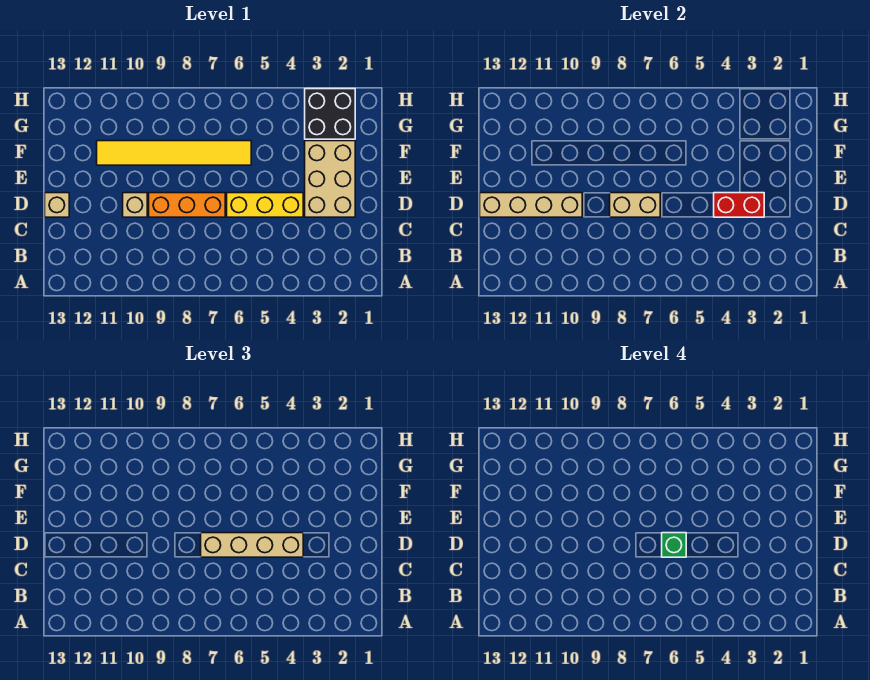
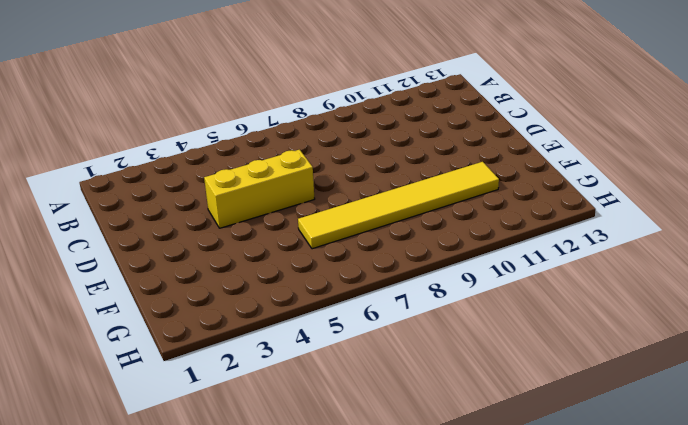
none -> tan brick D2:F3 level 1
none -> orange brick D7:D9 level 1
none -> tan brick D10 level 1

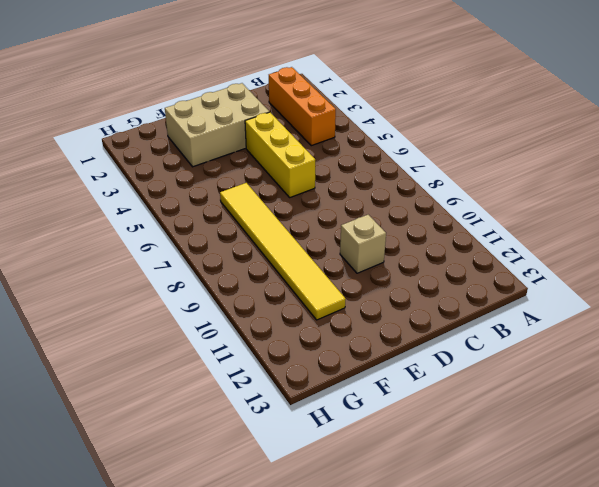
orange brick B2:B4 level 1 -> orange brick D7:D9 level 1
none -> tan brick D13 level 1
none -> black brick G2:H3 level 1
none -> red brick D3:D4 level 2

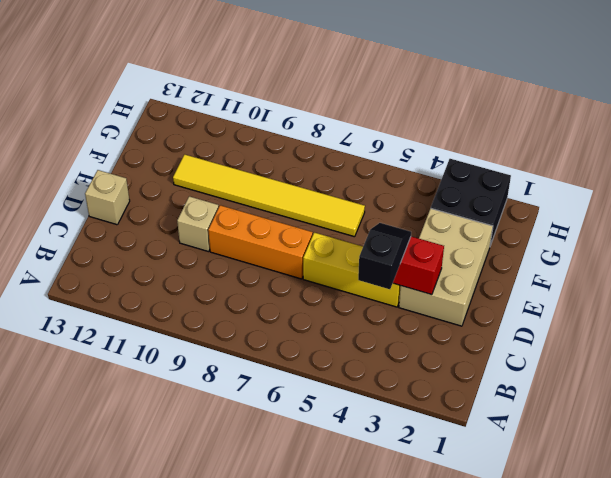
black slope C4:D4 level 3 top C -> tan brick D4:D7 level 3
none -> tan brick D7:D8 level 2
none -> tan brick D10:D13 level 2
none -> green brick D6 level 4

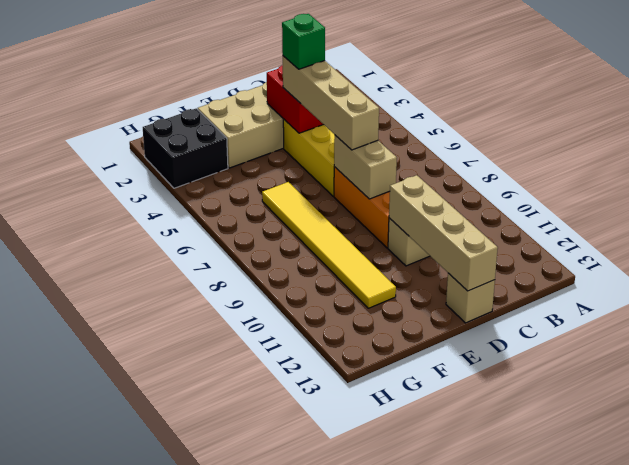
green brick D4 level 4 -> green brick D6 level 4

